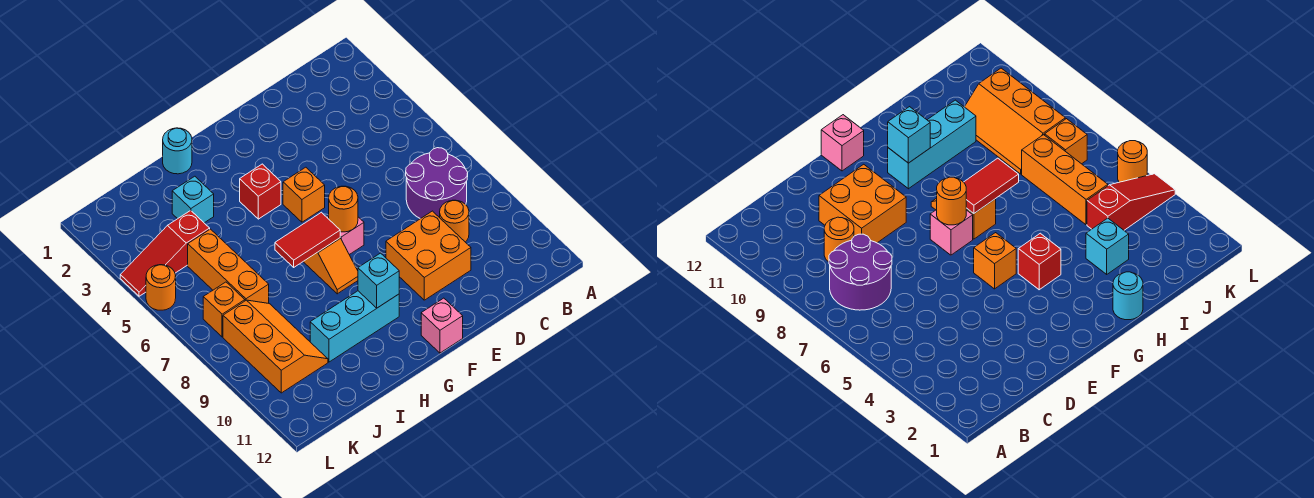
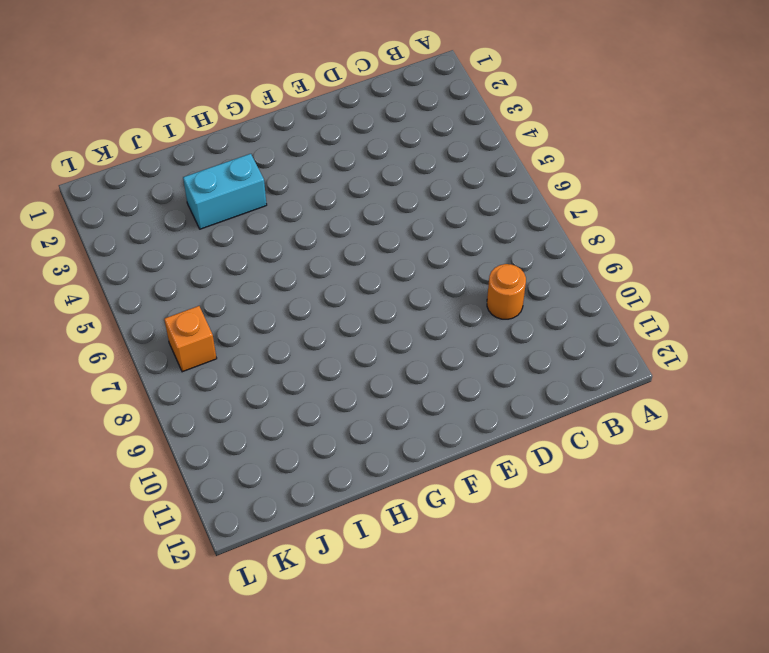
cyan brick H3:I3 level 1 -> cyan brick I3 level 1
none -> purple round brick B7:C8 level 1
none -> orange brick D9:E10 level 1
none -> orange brick F5 level 1

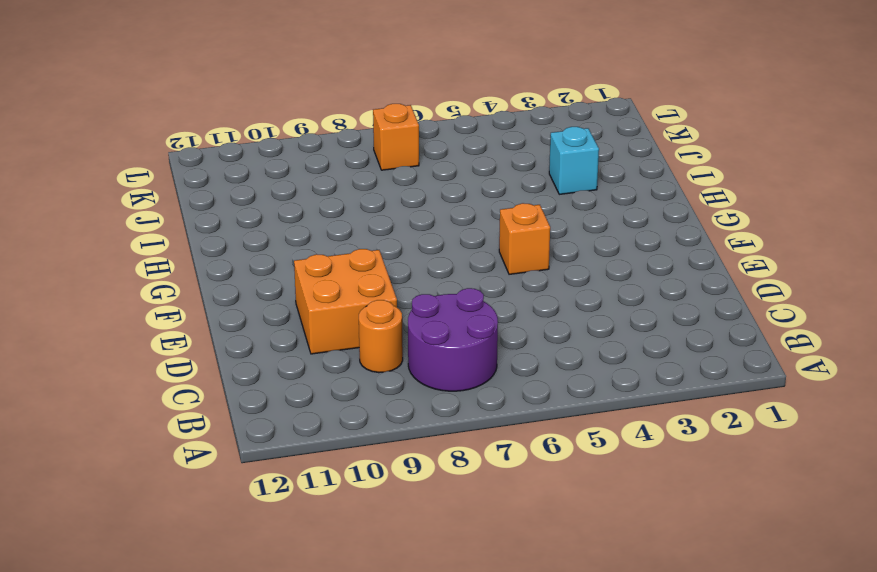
none -> pink brick F7 level 1
none -> pink brick F12 level 1
none -> red brick G4 level 1

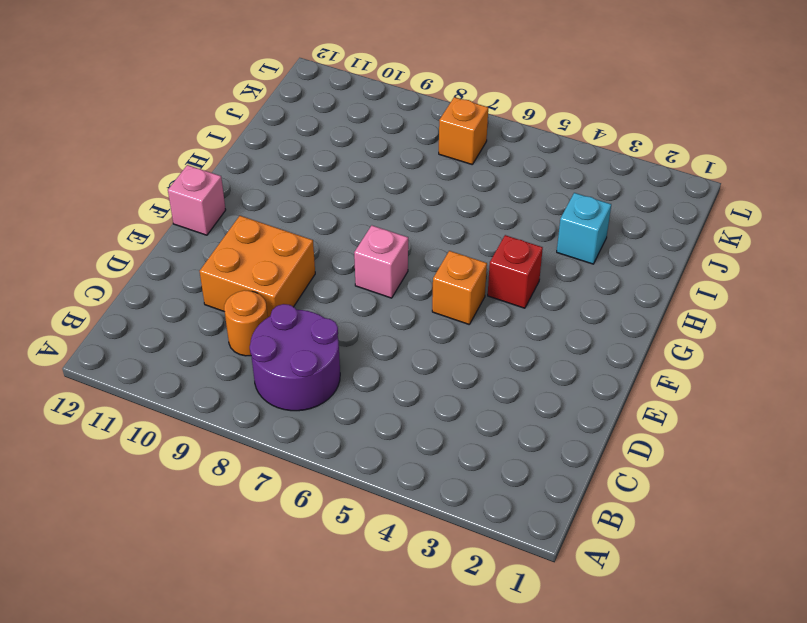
none -> orange slope G7:G8 level 1 top 7
none -> cyan brick G10:I10 level 1
none -> cyan round brick H1 level 1

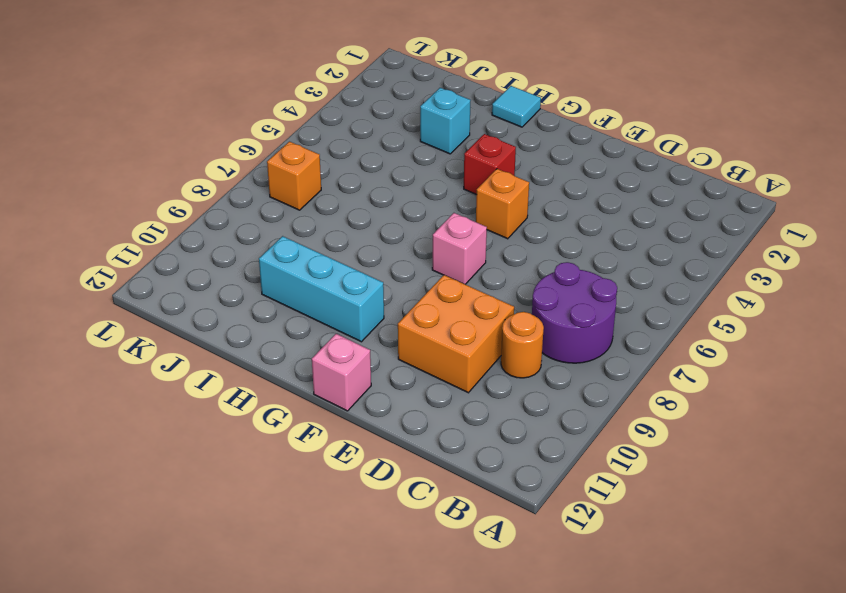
cyan tile H1 level 1 -> cyan round brick H1 level 1
none -> orange slope G7:G8 level 1 top 7
none -> red slope J4:L4 level 1 top J
none -> orange brick J5:J7 level 1

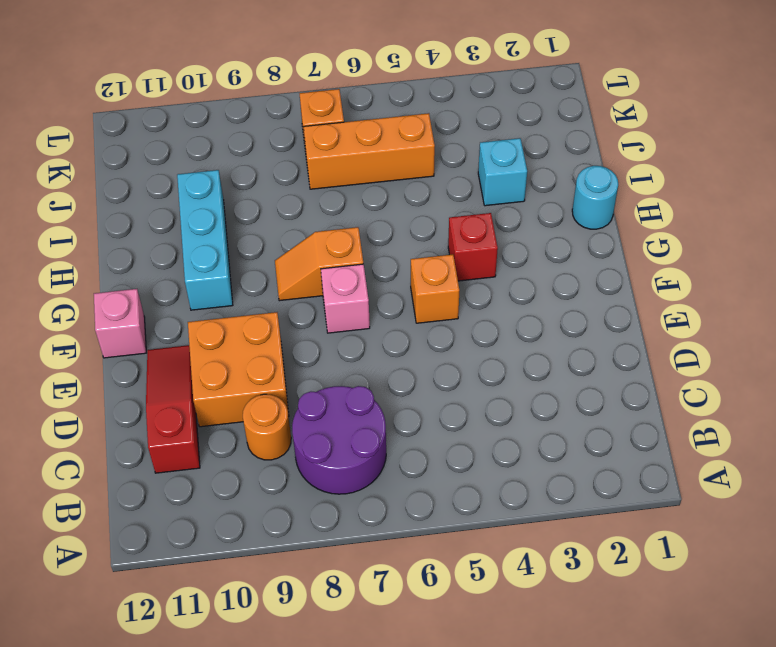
red slope C11:E11 level 1 top C -> red slope J4:L4 level 1 top J
none -> orange slope J8:K10 level 1 top K
none -> orange round brick L5 level 1
none -> orange round brick F7 level 2

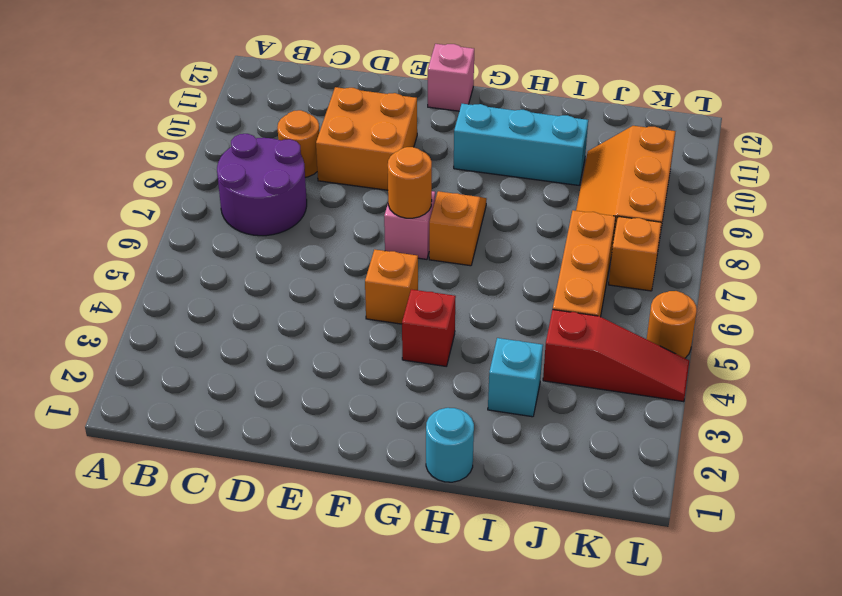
none -> red tile G7:H7 level 2
none -> cyan brick G10 level 2

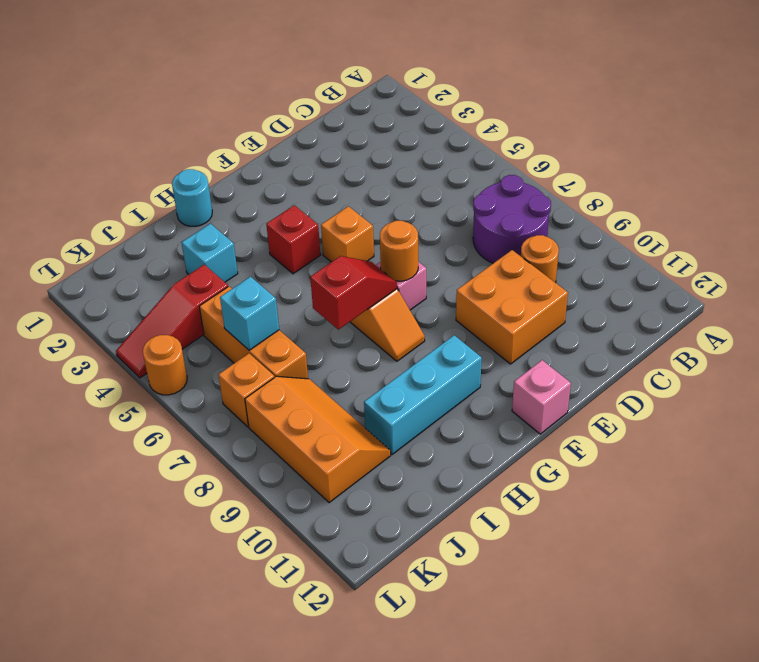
red slope G7:H7 level 2 top H -> red tile G7:H7 level 2
cyan brick J6 level 2 -> cyan brick G10 level 2

